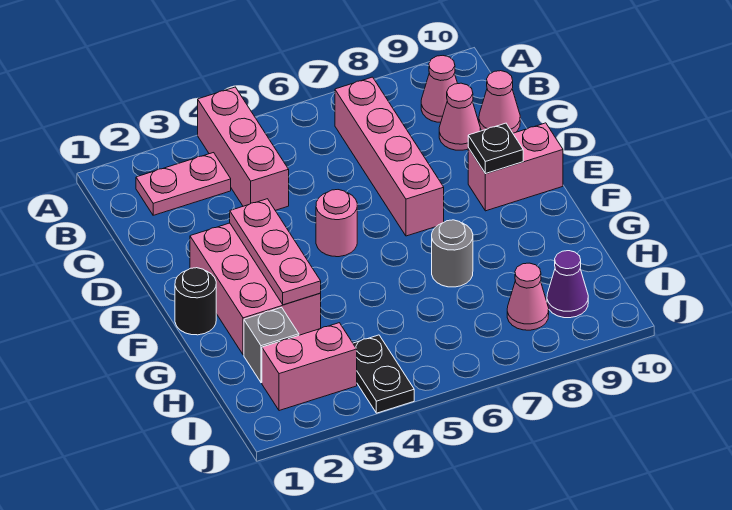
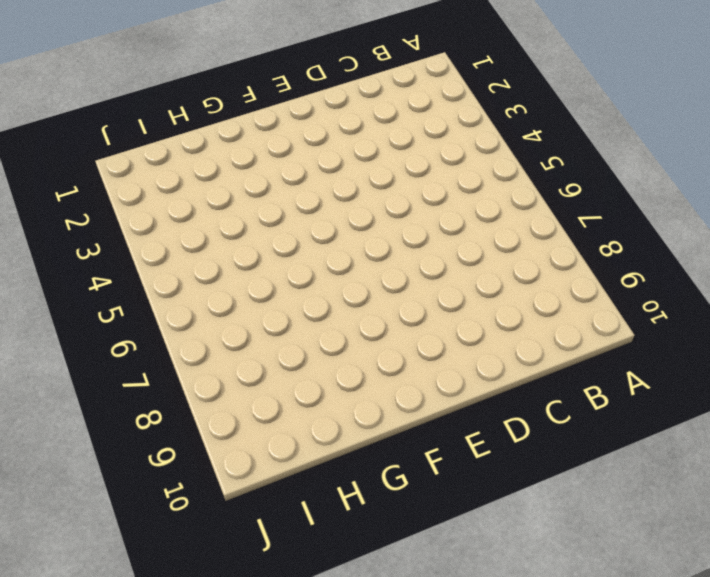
none -> pink brick A4:C4 level 1
none -> pink plate B2:B3 level 1
none -> pink brick B7:E7 level 1

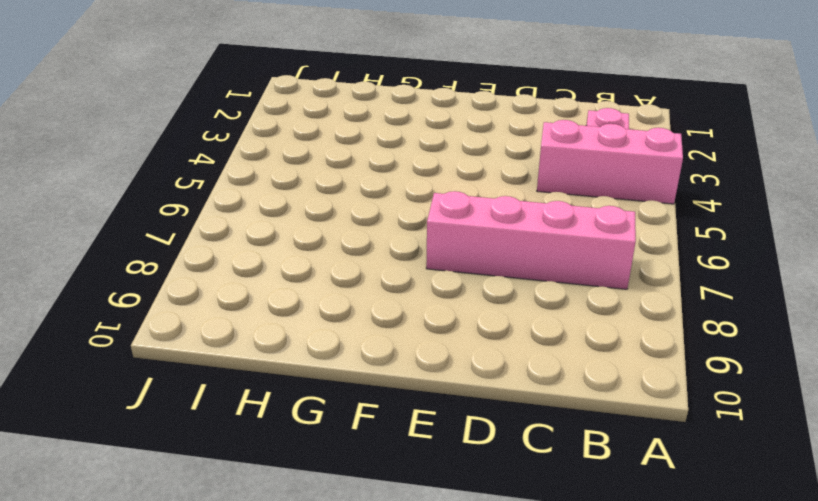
none -> pink cone B9 level 1
none -> pink cone C9 level 1
none -> pink cone C10 level 1

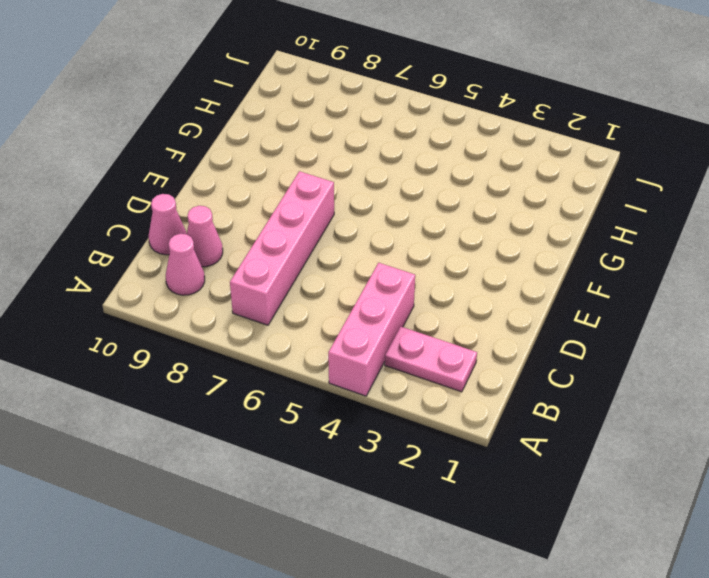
none -> pink brick E2:G3 level 1
none -> pink round brick E5 level 1
none -> pink brick E9:E10 level 1

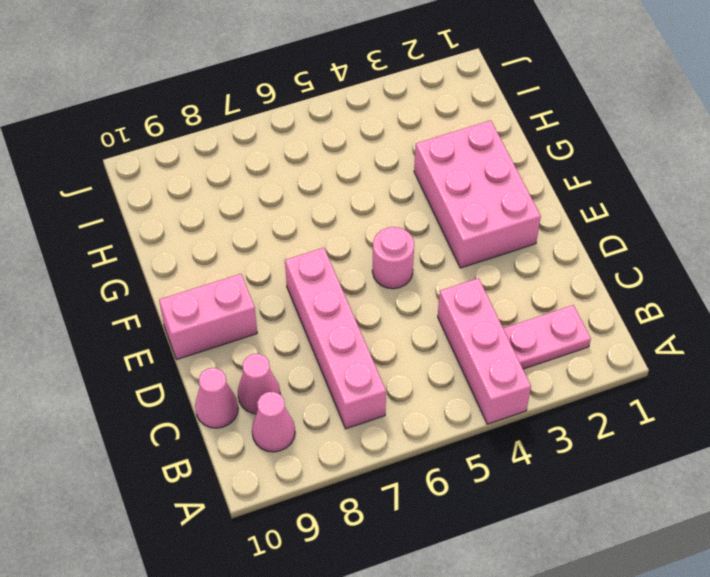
none -> black round brick F1 level 1
none -> grey round brick G7 level 1
none -> grey brick H2 level 1

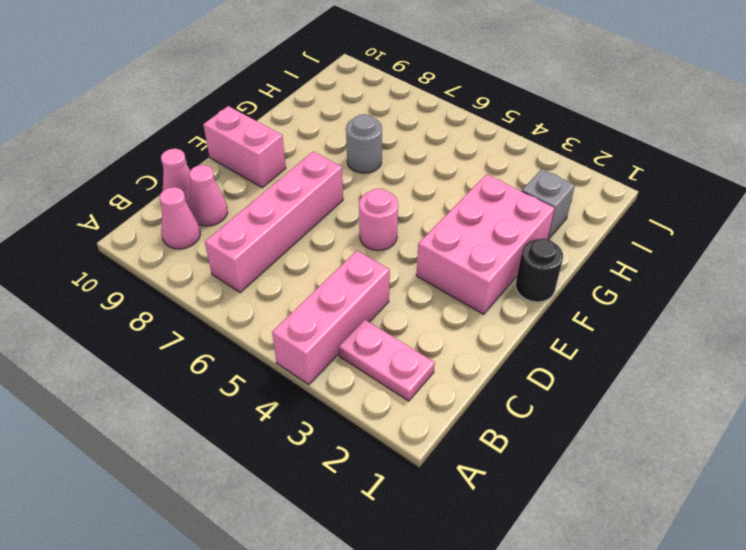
none -> pink brick I2:I3 level 1
none -> black plate I4:J4 level 1
none -> pink cone I8 level 1

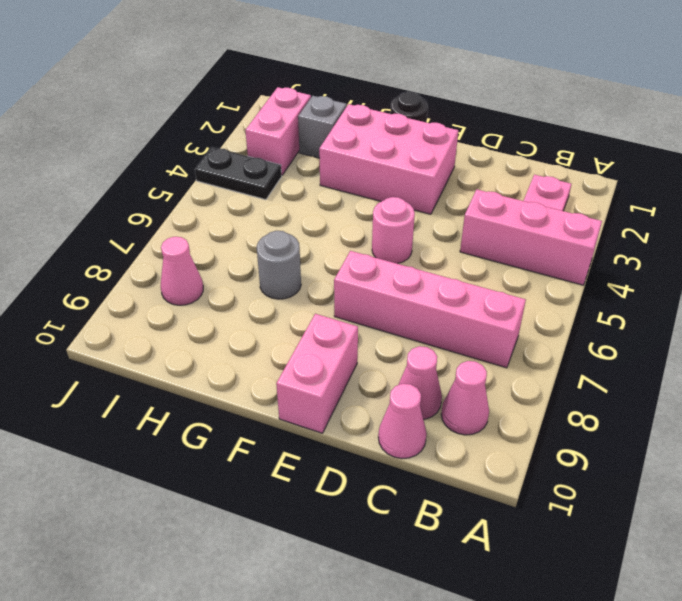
none -> purple cone I9 level 1
none -> pink plate E3:G3 level 2
none -> black plate E9 level 2

